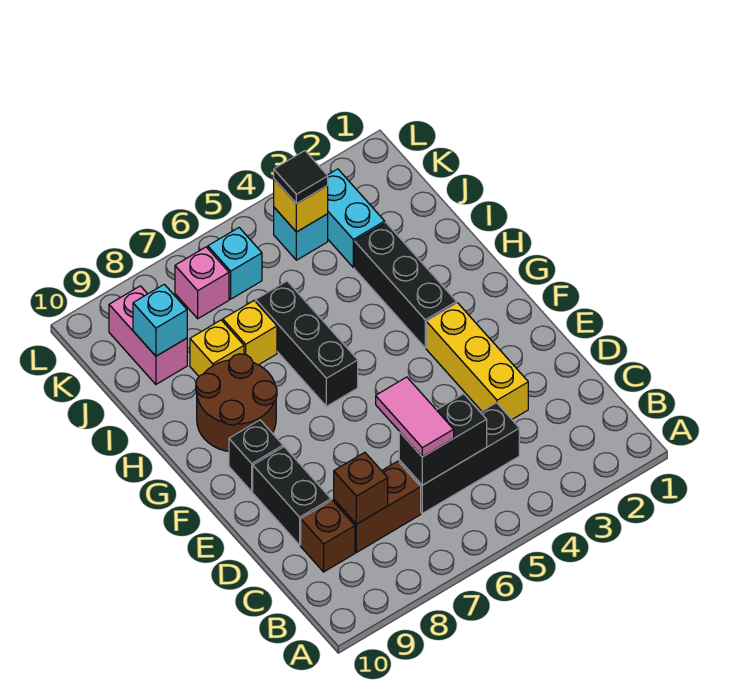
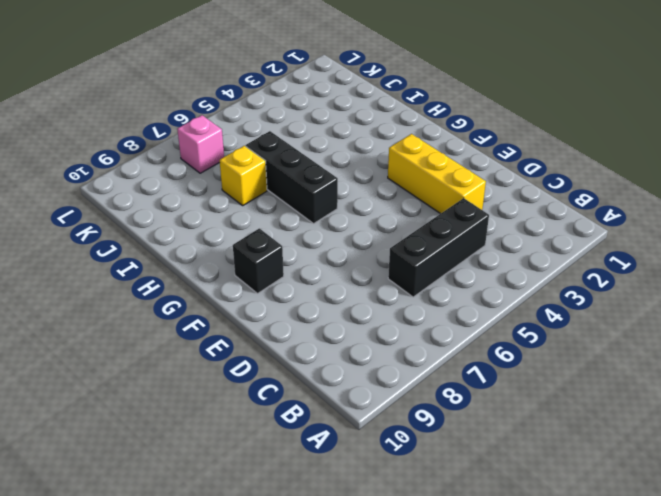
none -> brown brick C7:C8 level 1
none -> brown brick C9 level 1
none -> black brick D9:E9 level 1

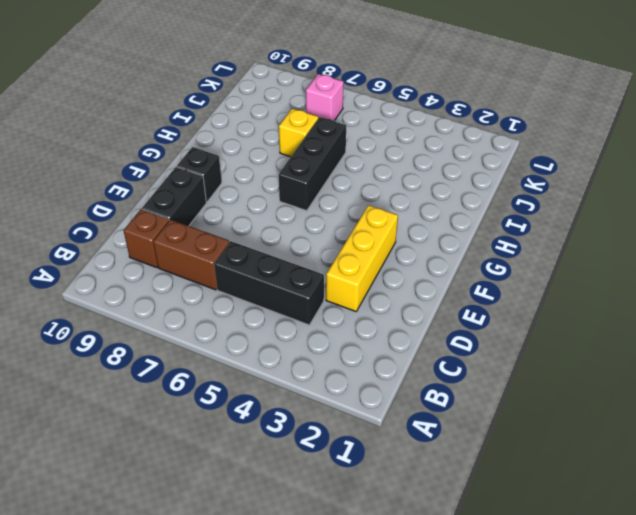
none -> black brick G3:I3 level 1
none -> brown round brick G8:H9 level 1
none -> yellow brick I8 level 1

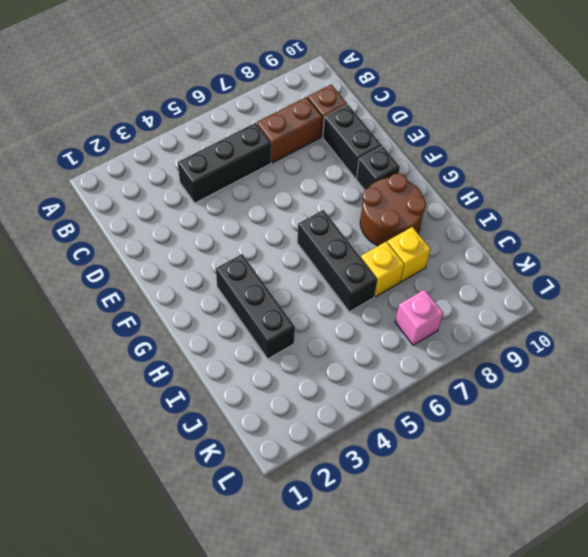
none -> yellow brick D3:F3 level 1
none -> cyan brick J3:K3 level 1
none -> pink brick J9:K9 level 1

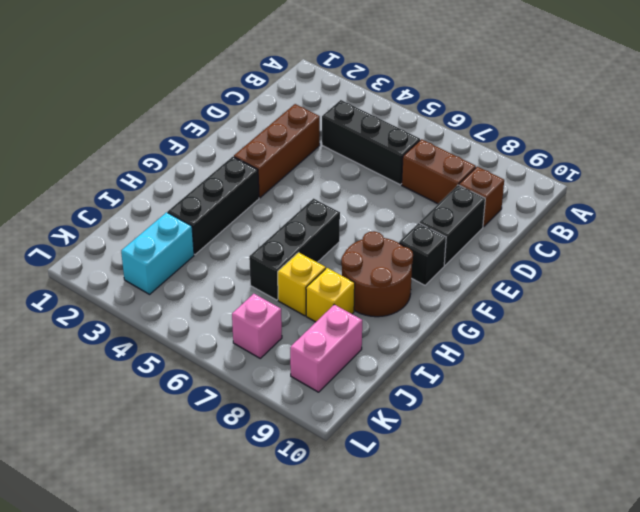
brown brick D3:F3 level 1 -> yellow brick D3:F3 level 1
none -> cyan brick K4 level 1
none -> cyan brick K6 level 1
none -> black brick C5:C6 level 2

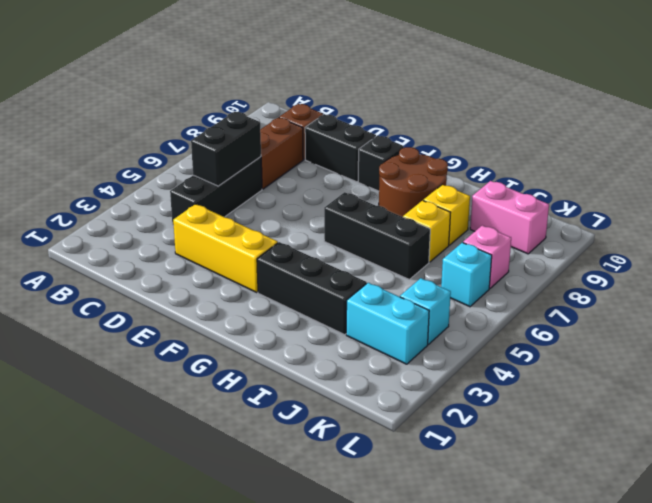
none -> brown brick C8 level 2
none -> cyan brick J9 level 2
none -> yellow brick K4 level 2

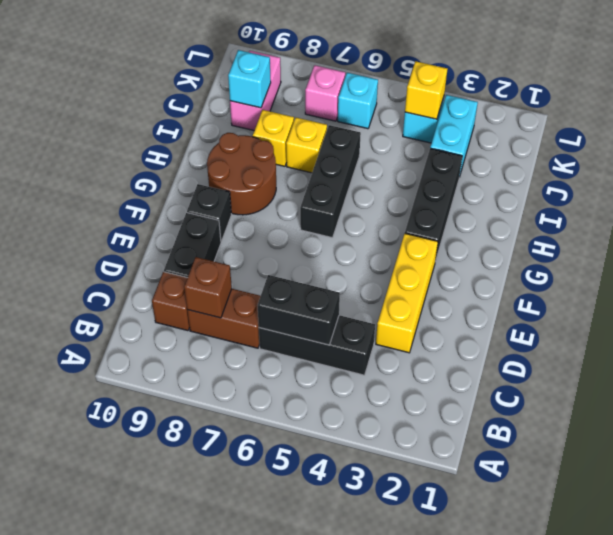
none -> pink tile C6:D6 level 3
none -> black tile K4 level 3

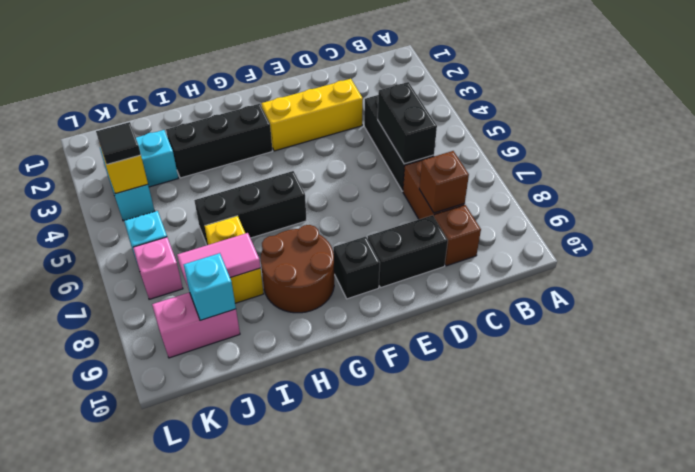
pink tile I8:J8 level 2 -> pink tile C6:D6 level 3

